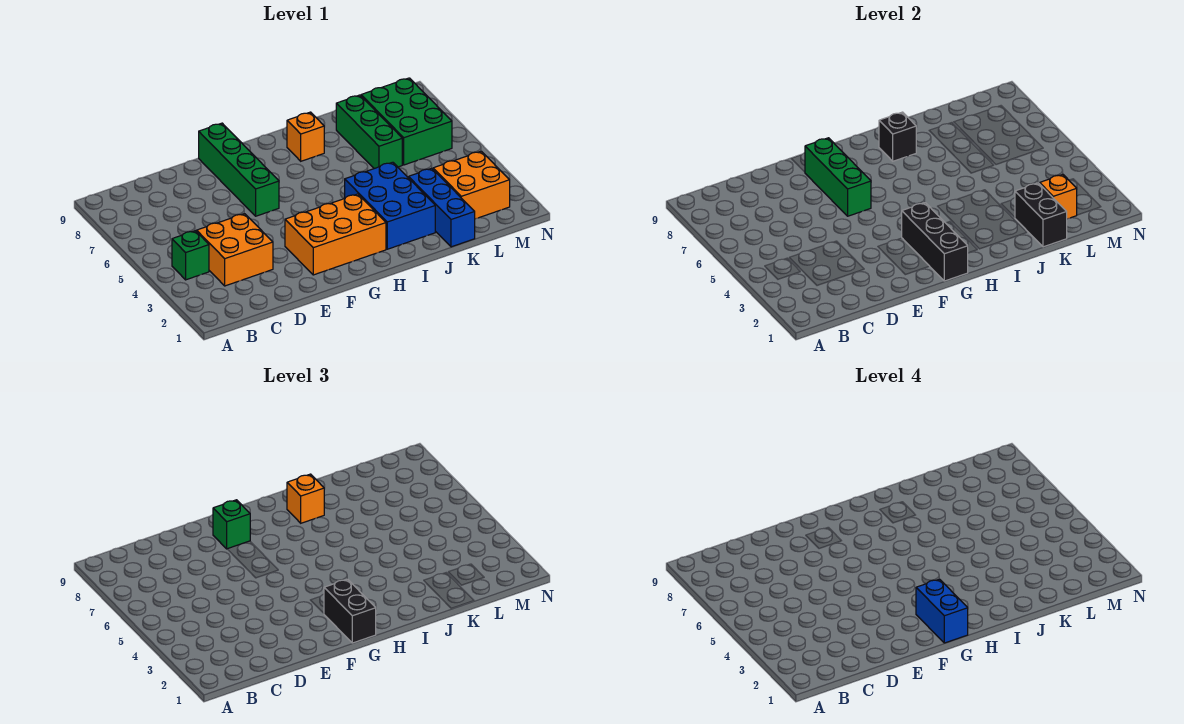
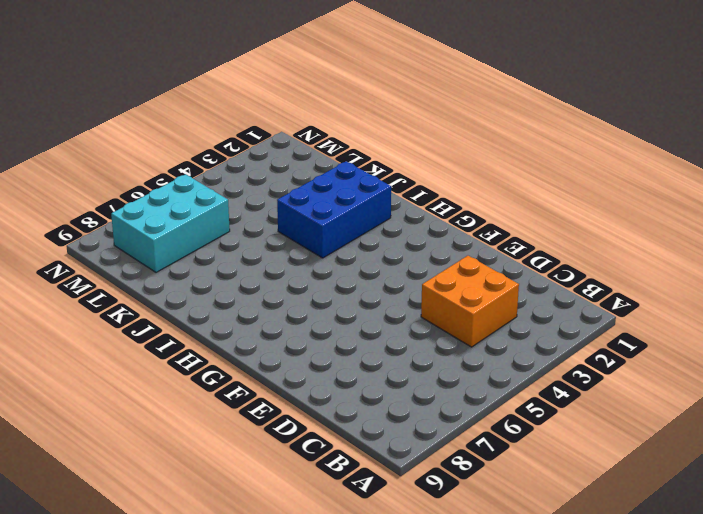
cyan brick L6:M8 level 1 -> green brick L6:M8 level 1
none -> green brick B4 level 1
none -> orange brick F2:H3 level 1
none -> green brick F6:F9 level 1

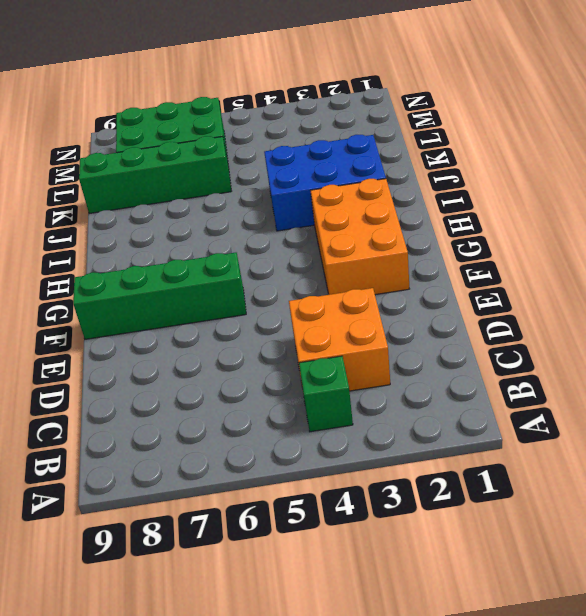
green brick K6:K9 level 1 -> green brick K6:K8 level 1
none -> orange brick I8 level 1
none -> blue brick K1:K3 level 1
none -> orange brick L2:M3 level 1

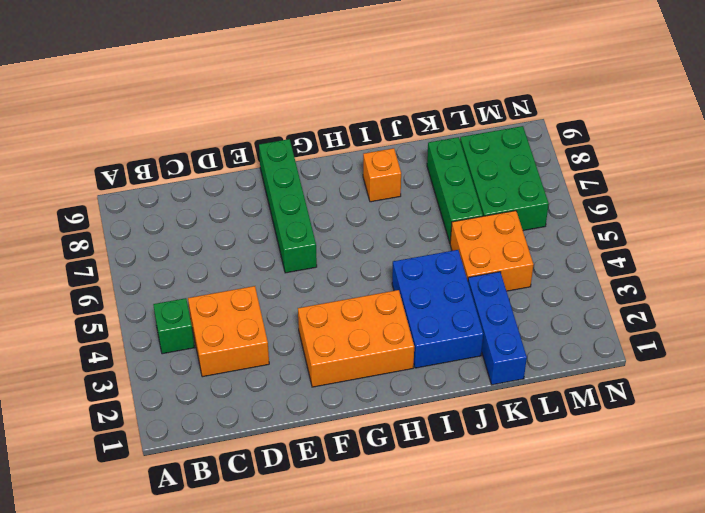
orange brick K4:L5 level 1 -> orange brick L2:M3 level 1
none -> green brick F6:F8 level 2
none -> black brick G1:G3 level 2
none -> black brick I8 level 2

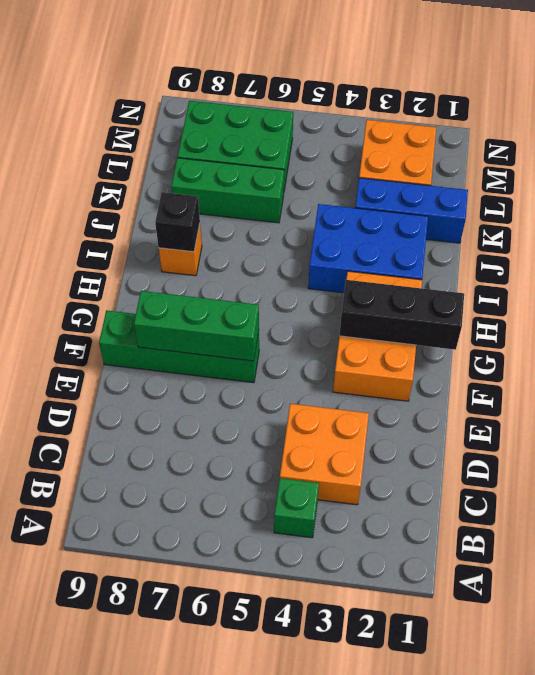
none -> black brick K1:K2 level 2
none -> orange brick L2 level 2
none -> green brick F8 level 3

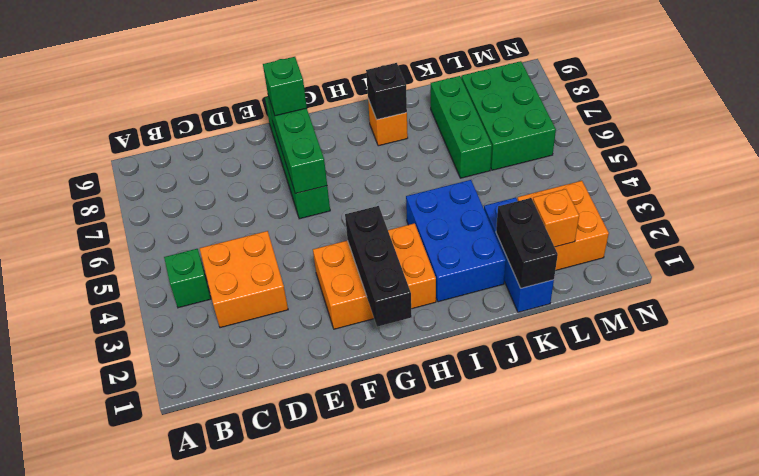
none -> black brick G1:G2 level 3
none -> orange brick I8 level 3
none -> blue brick G1:G2 level 4

